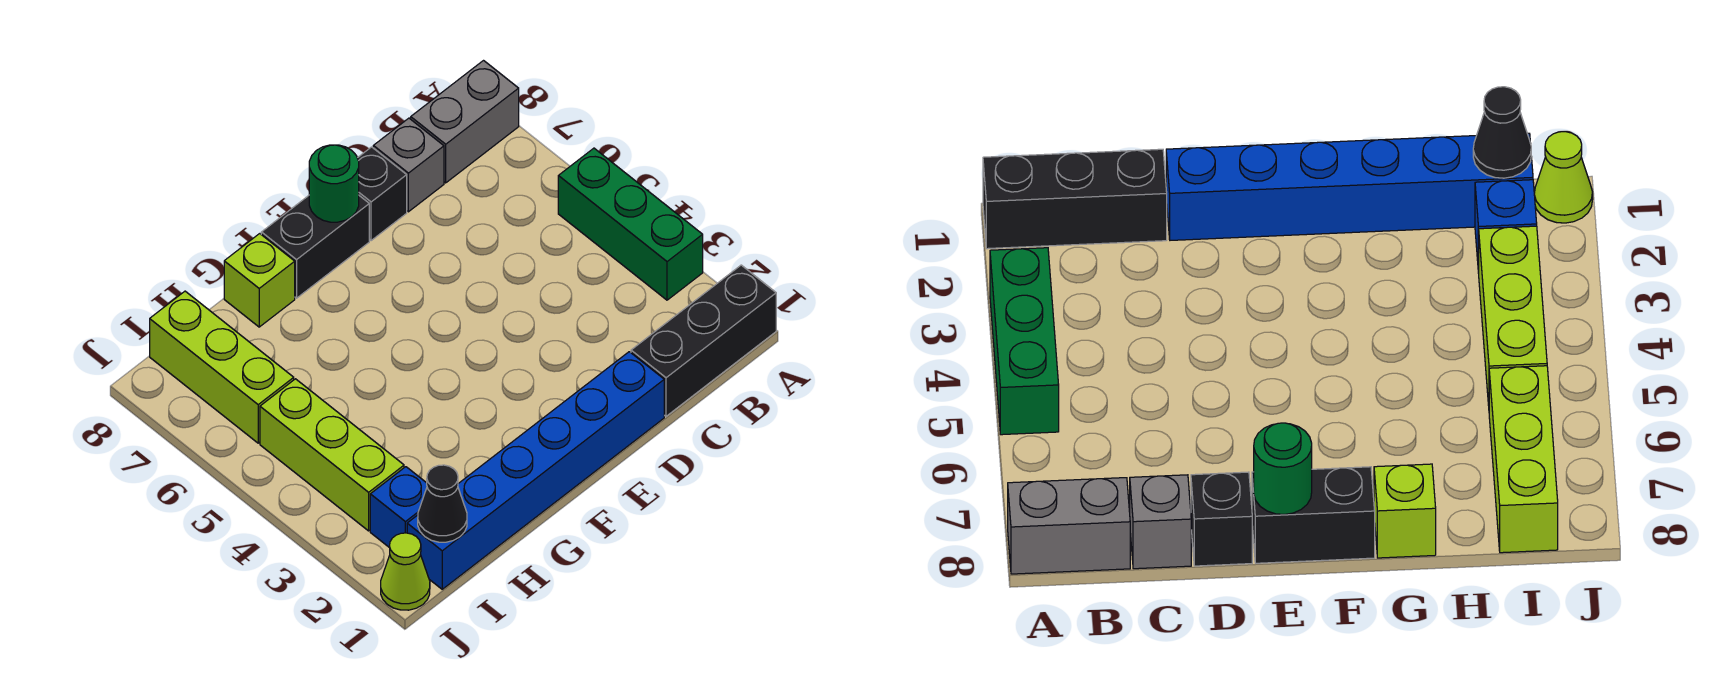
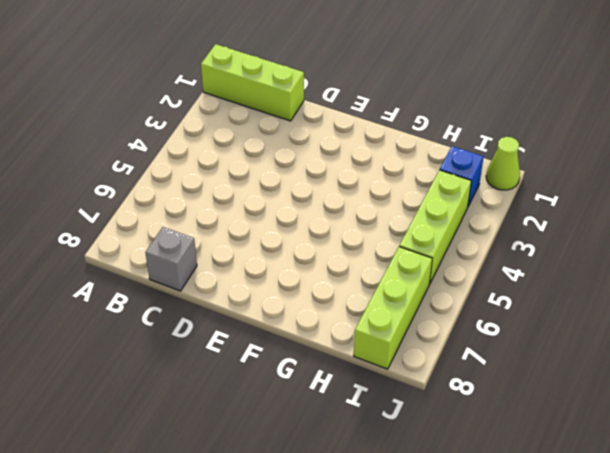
lime brick A1:C1 level 1 -> black brick A1:C1 level 1
none -> green brick A3:A5 level 1
none -> grey brick A8:B8 level 1
none -> blue brick D1:I1 level 1

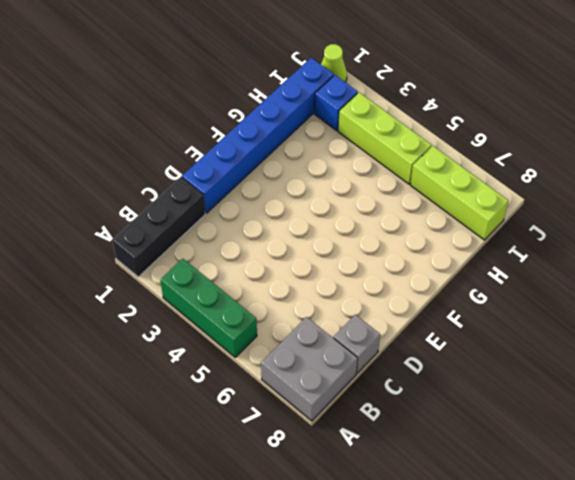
grey brick A7:B8 level 1 -> grey brick A8:B8 level 1
none -> black brick D8 level 1
none -> black brick E8:F8 level 1
none -> lime brick G8 level 1

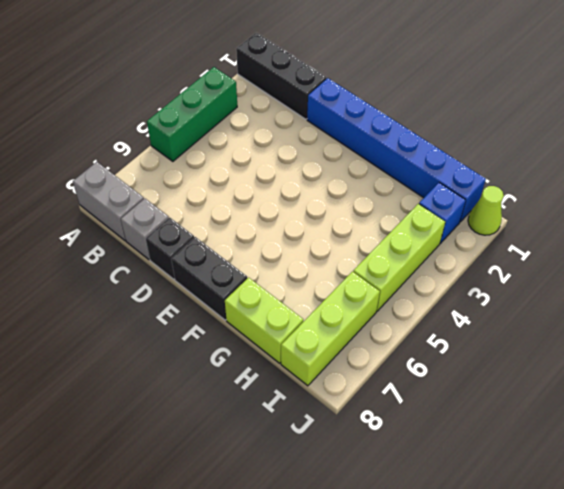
lime brick G8:H8 level 1 -> lime brick G8 level 1
none -> green round brick E8 level 2
none -> black cone I1 level 2

